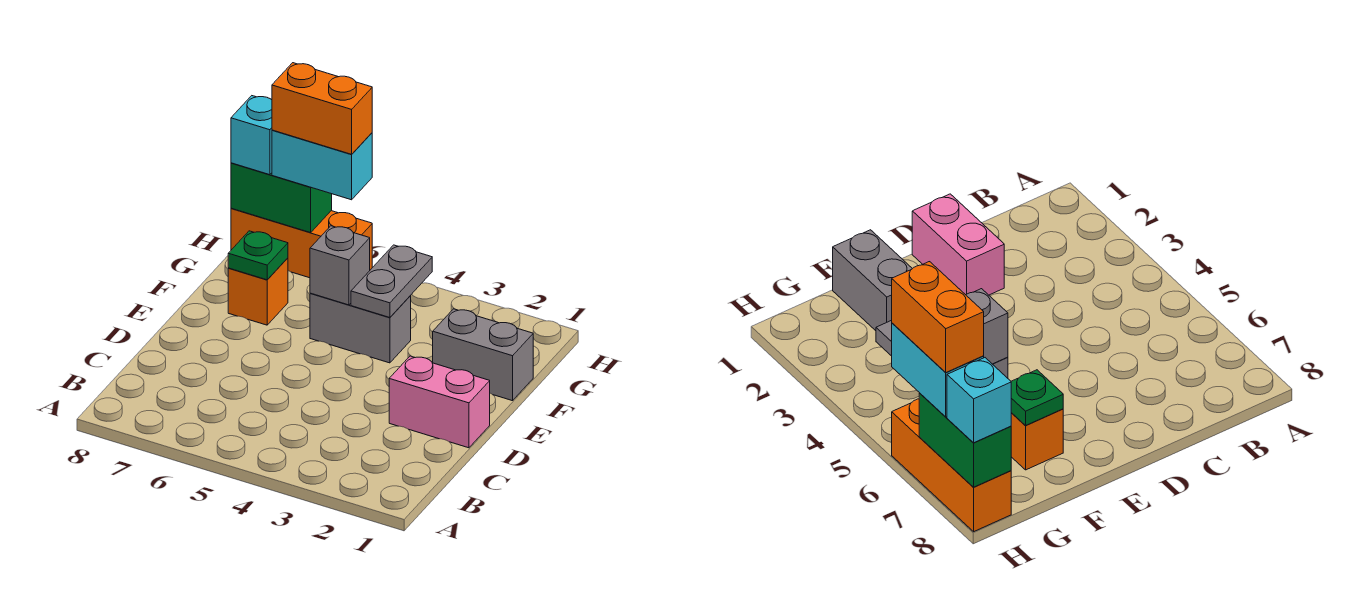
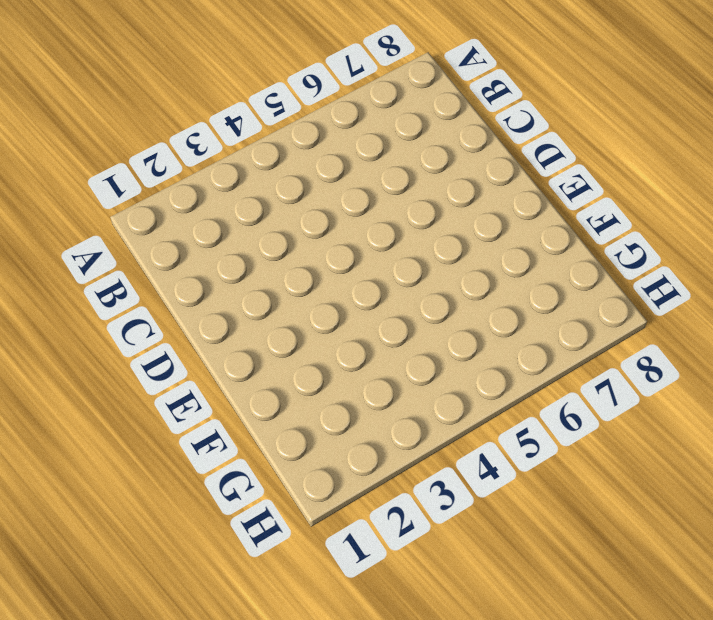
none -> pink brick D1:D2 level 1
none -> grey brick F1:F2 level 1
none -> grey brick F4:F5 level 1

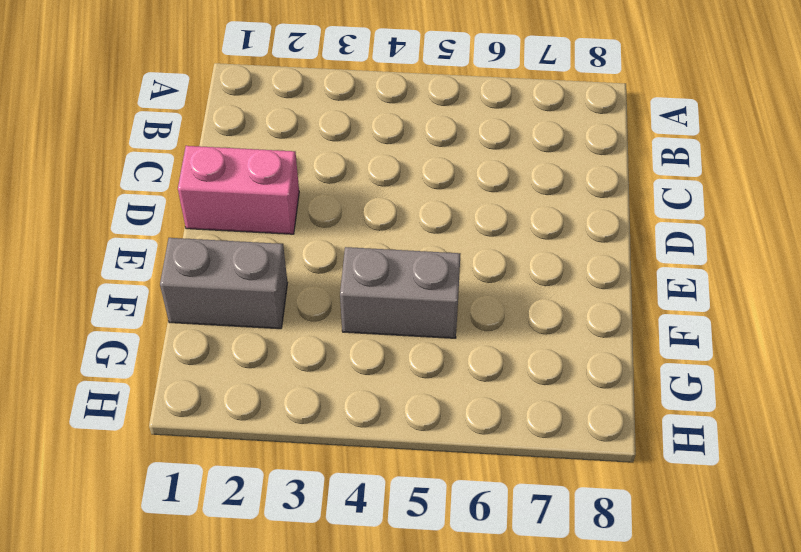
none -> orange brick F7 level 1
none -> orange brick H6:H8 level 1
none -> grey plate F4:G4 level 2

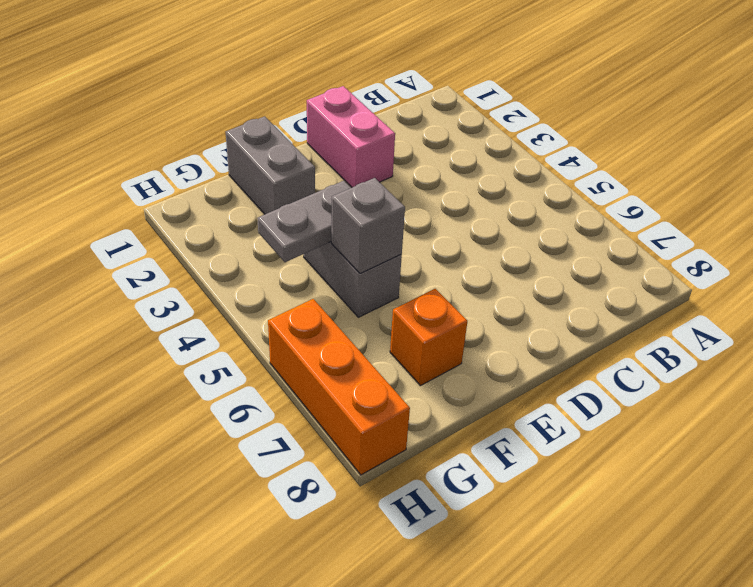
none -> green plate F7 level 2
none -> green brick H7:H8 level 2
none -> cyan brick H6:H7 level 3

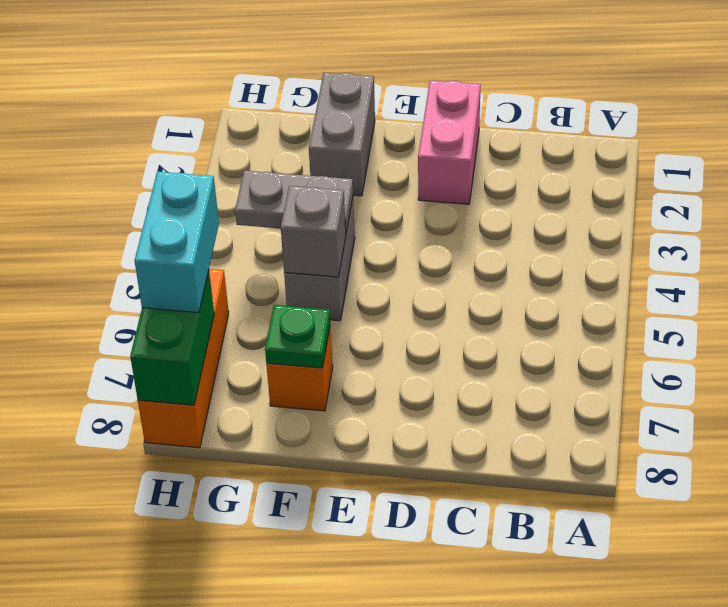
none -> cyan brick H8 level 3
none -> orange brick H6:H7 level 4

